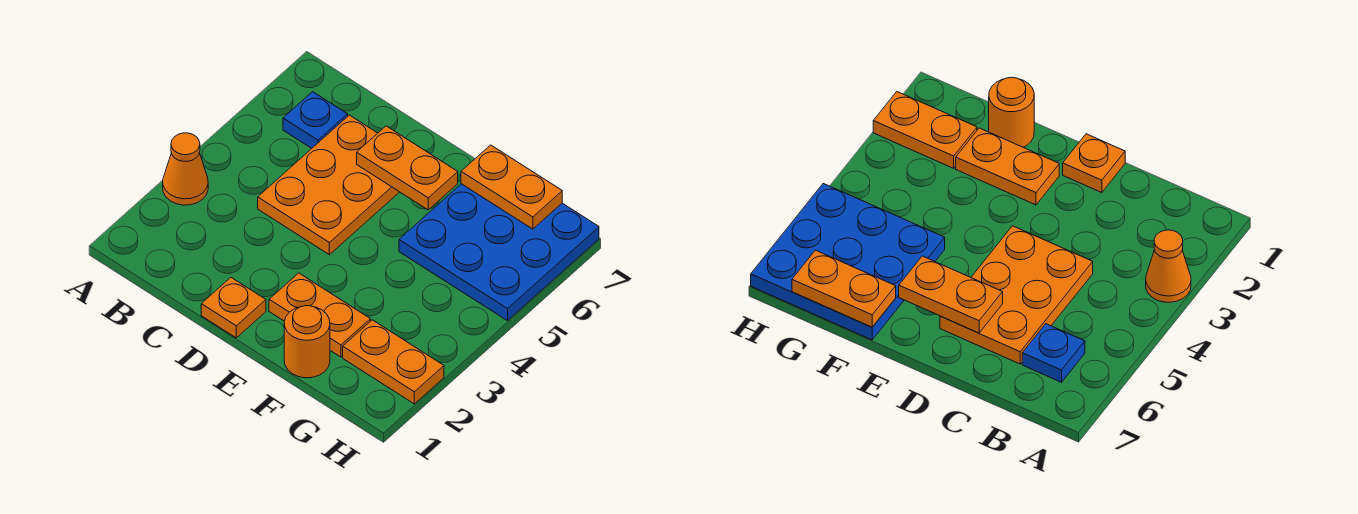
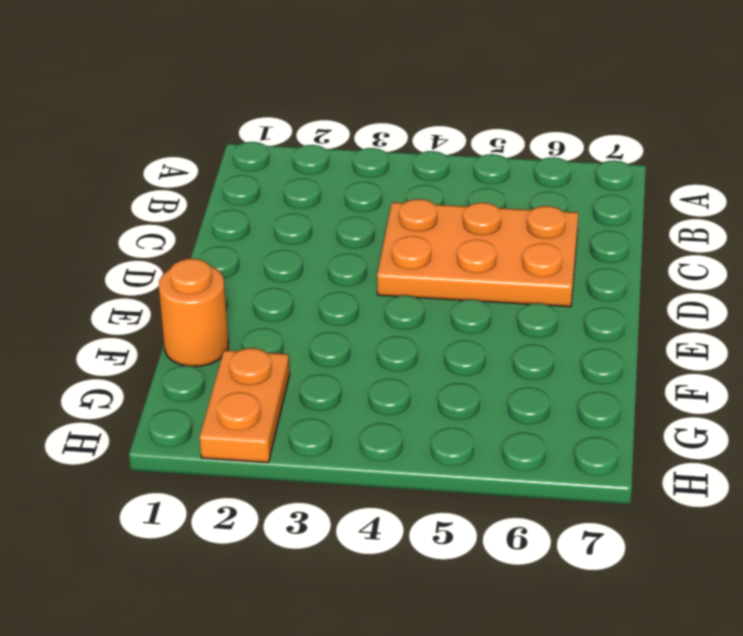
none -> orange cone A3 level 1
none -> blue plate B6 level 1

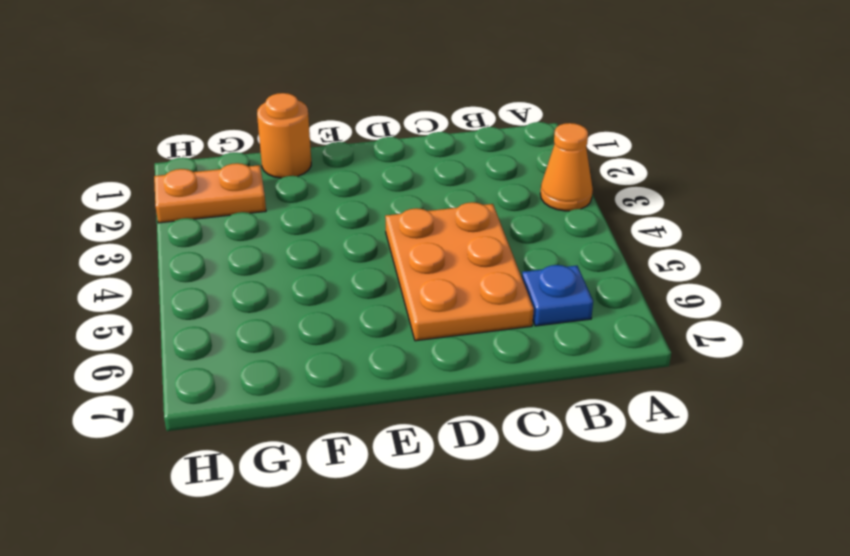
none -> orange plate D1 level 1
none -> orange plate E2:F2 level 1

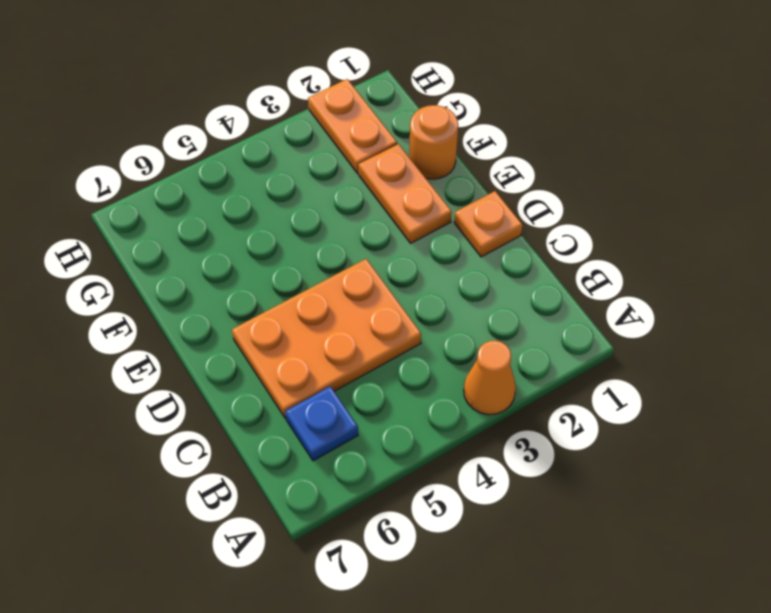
none -> blue plate F5:H7 level 1
none -> orange plate D6:E6 level 2

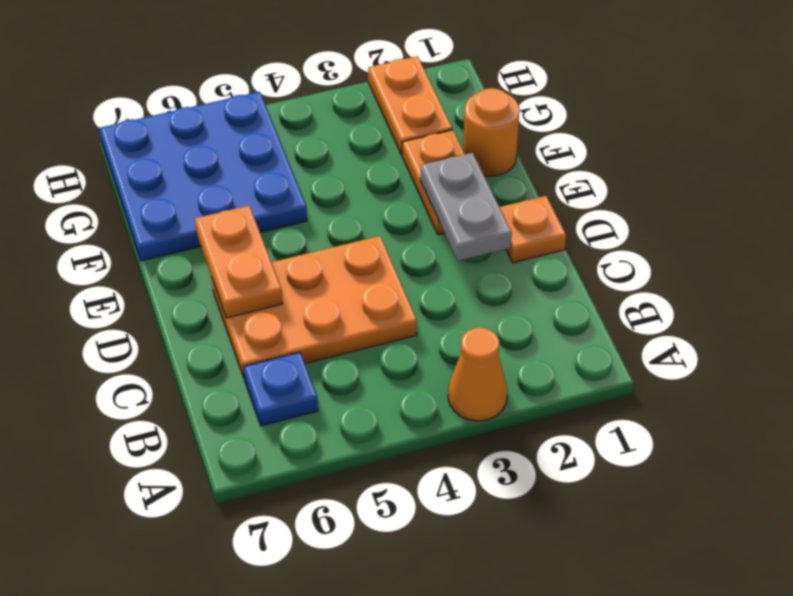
grey plate D2:E2 level 2 -> none
none -> orange plate F7:G7 level 2

